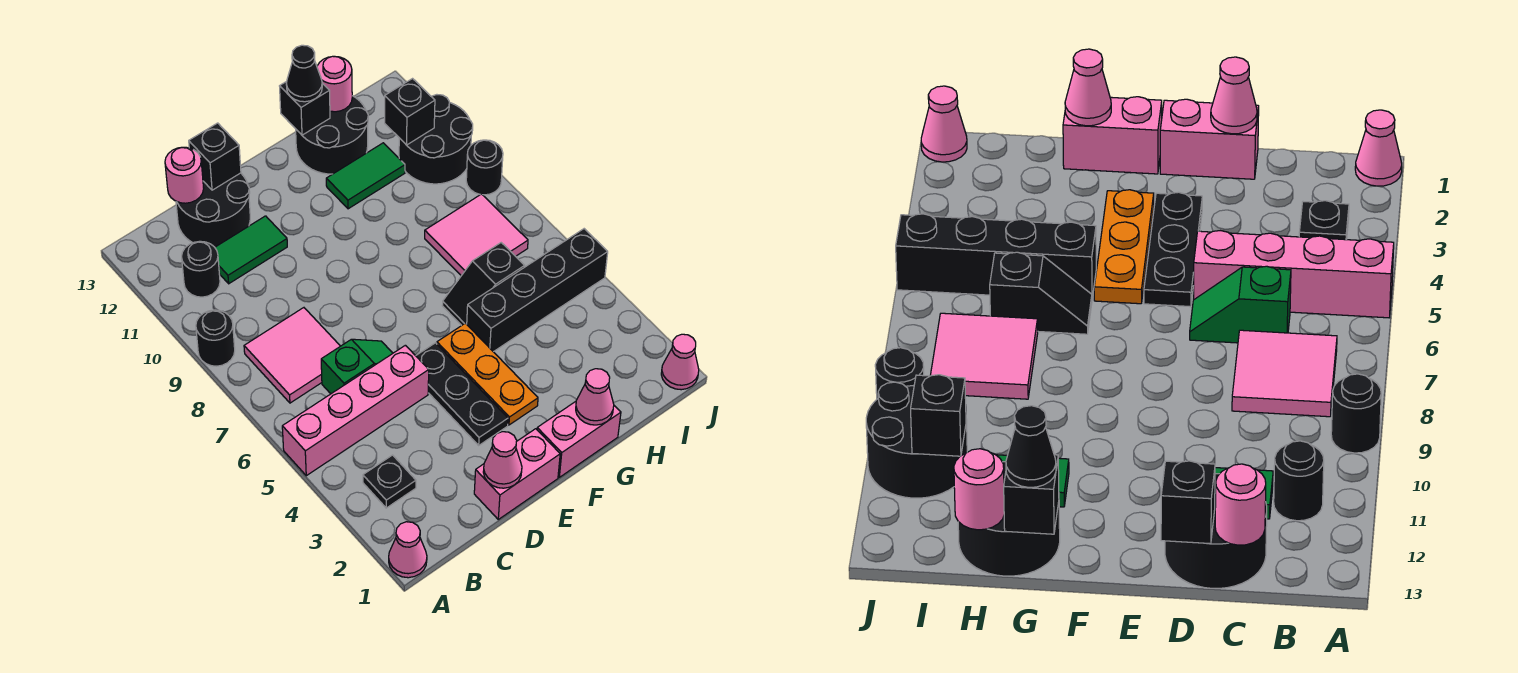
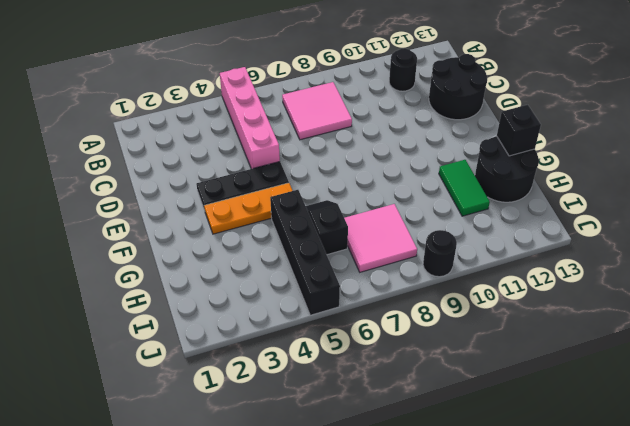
none -> pink cone A1 level 1
none -> black round brick A9 level 1
none -> black plate B3 level 1

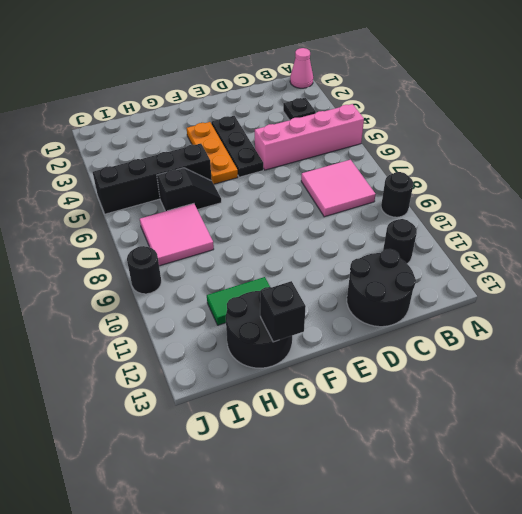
none -> green slope C6:D6 level 1 top C
none -> green tile C11:D11 level 1
none -> pink brick D1:E1 level 1

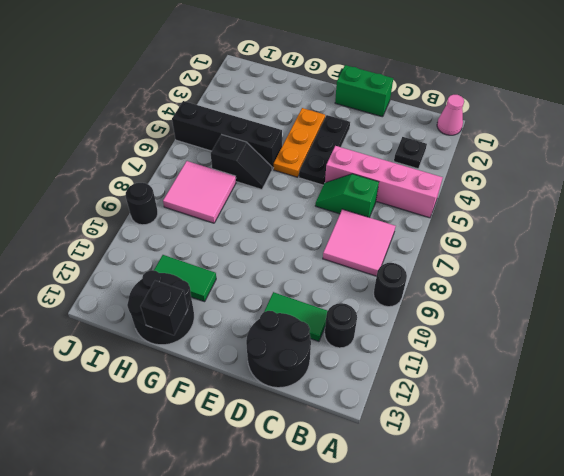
green brick D1:E1 level 1 -> pink brick D1:E1 level 1
none -> pink brick F1:G1 level 1
none -> black round brick I10:J11 level 1
none -> pink cone J1 level 1

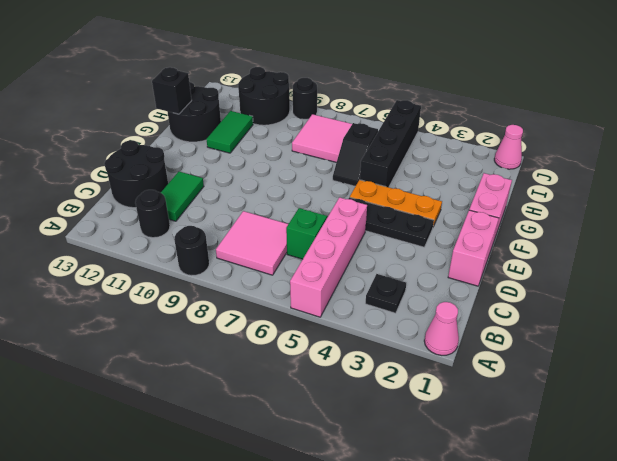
none -> pink round brick C13 level 2
none -> pink cone D1 level 2
none -> black brick D13 level 2

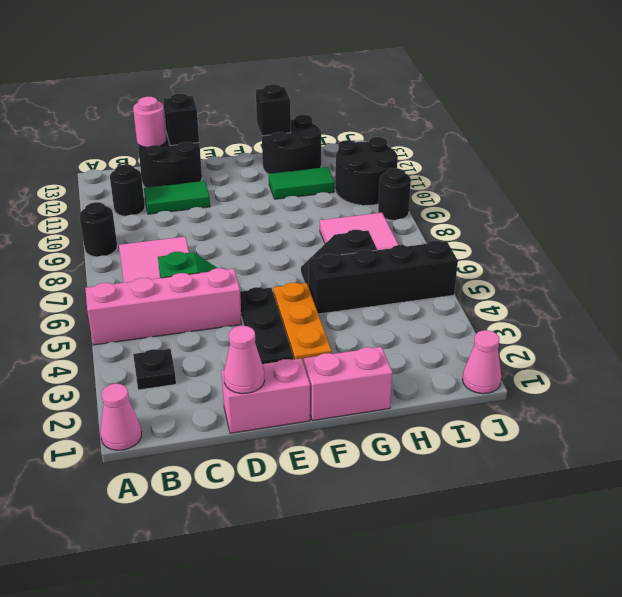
none -> pink cone G1 level 2
none -> pink round brick H13 level 2
none -> black brick I11 level 2

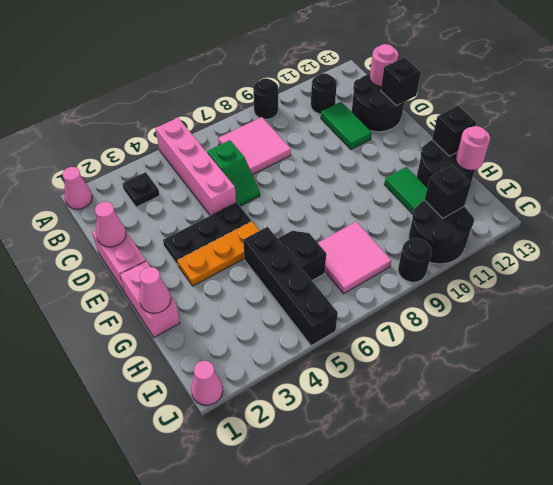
none -> black cone G13 level 3

